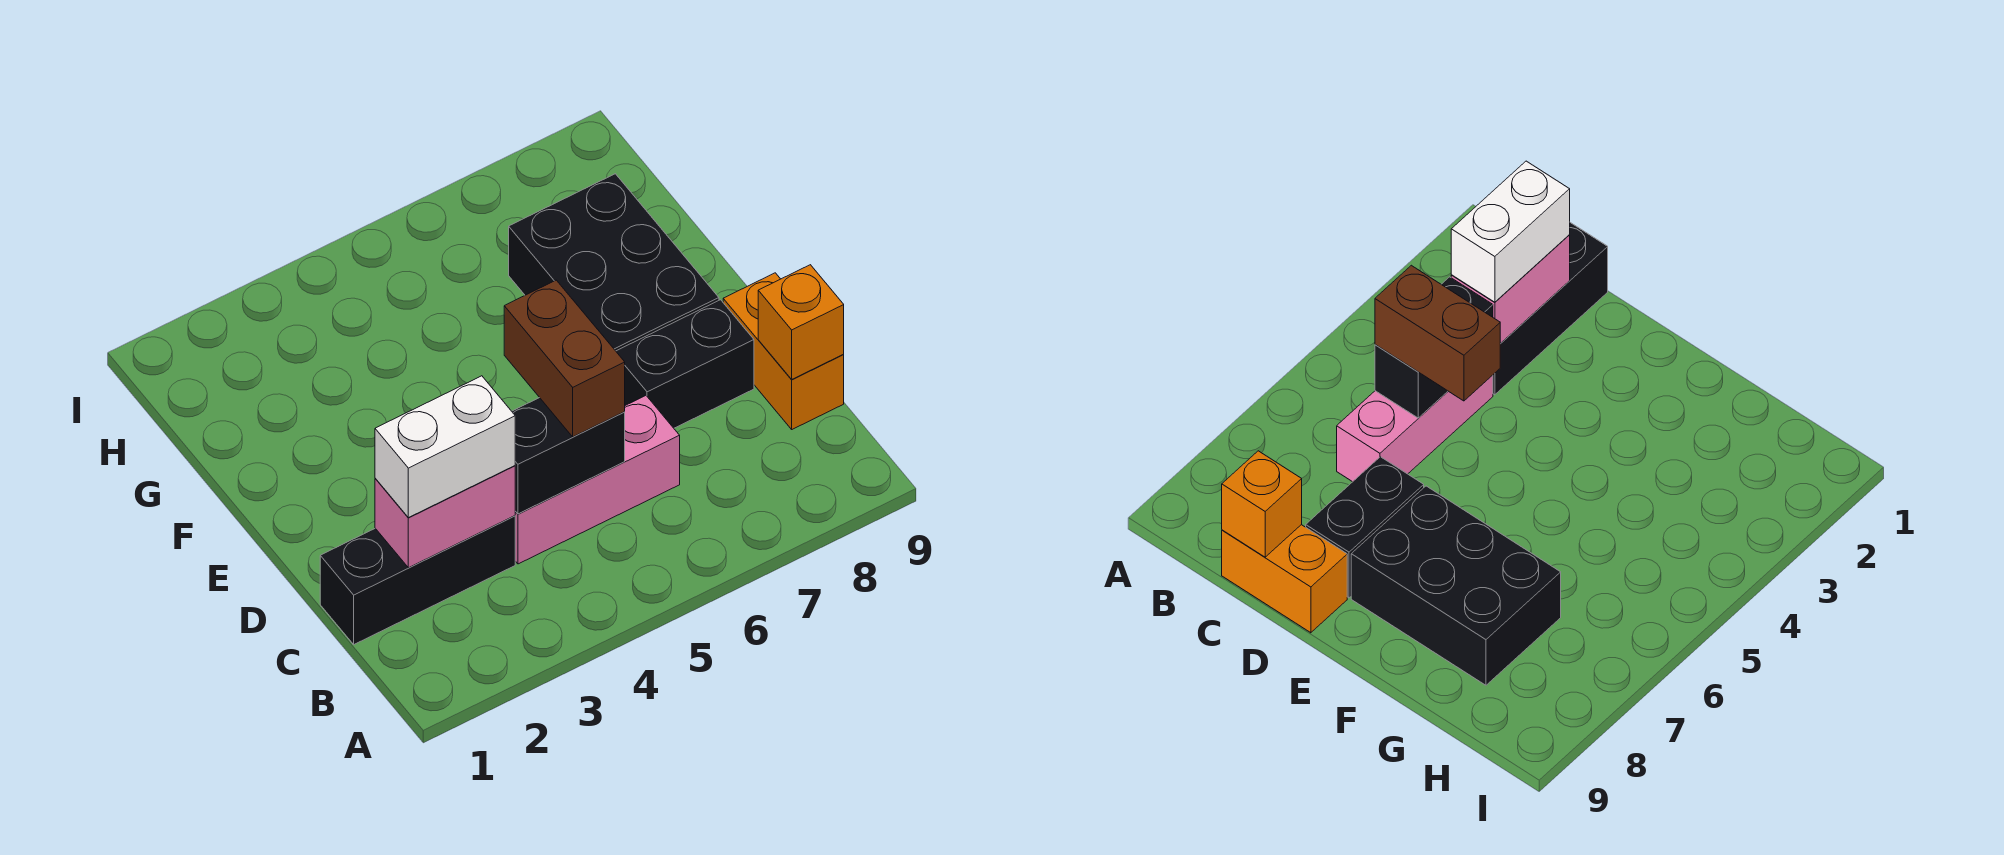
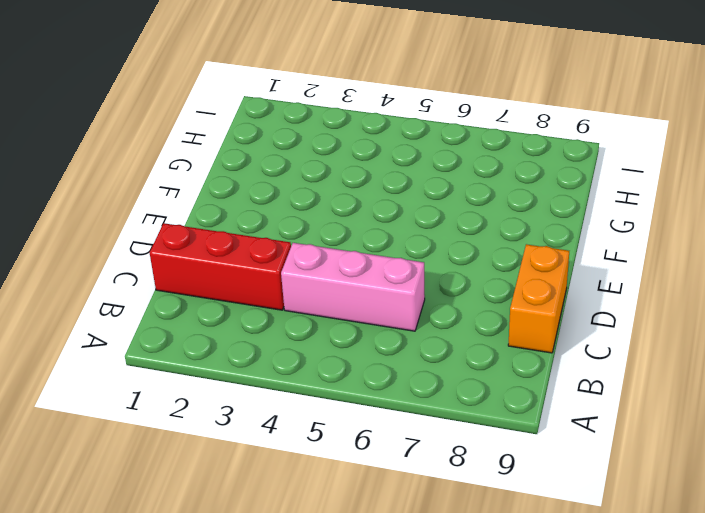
red brick C1:C3 level 1 -> black brick C1:C3 level 1
none -> black brick D7:D8 level 1
none -> black brick E7:G8 level 1

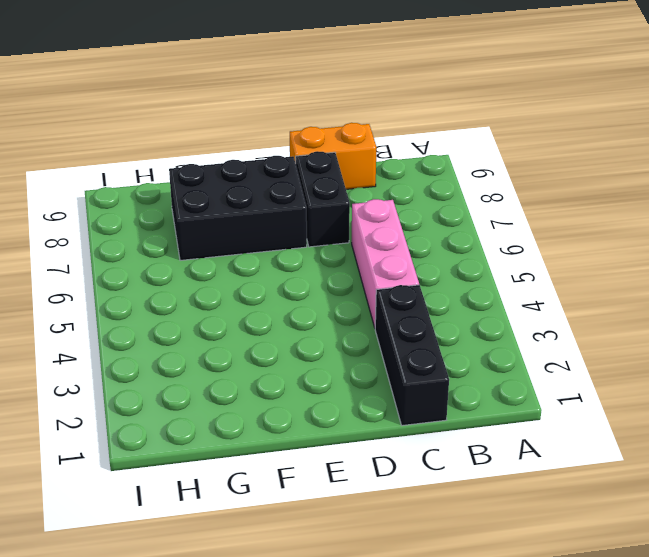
none -> pink brick C2:C3 level 2
none -> black brick C4:C5 level 2

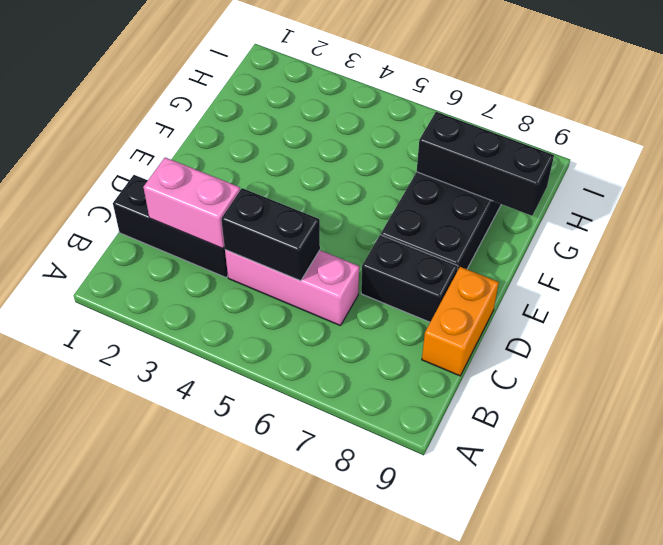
black brick G7:G9 level 2 -> none
none -> orange brick C9 level 2
none -> white brick C2:C3 level 3

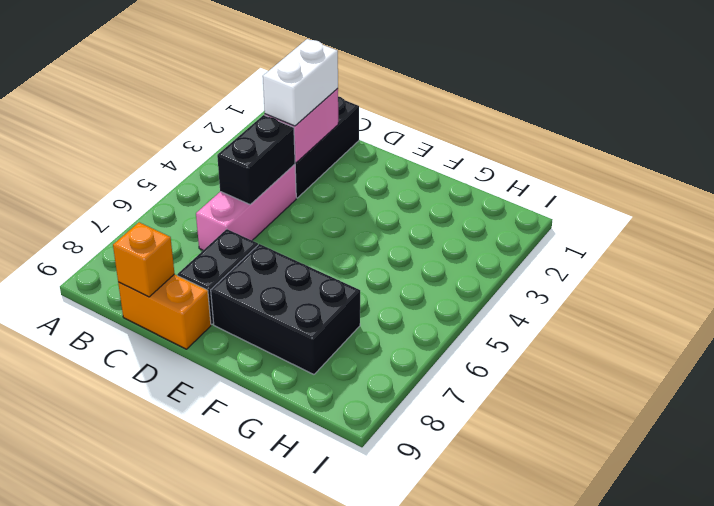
none -> brown brick C5:D5 level 3

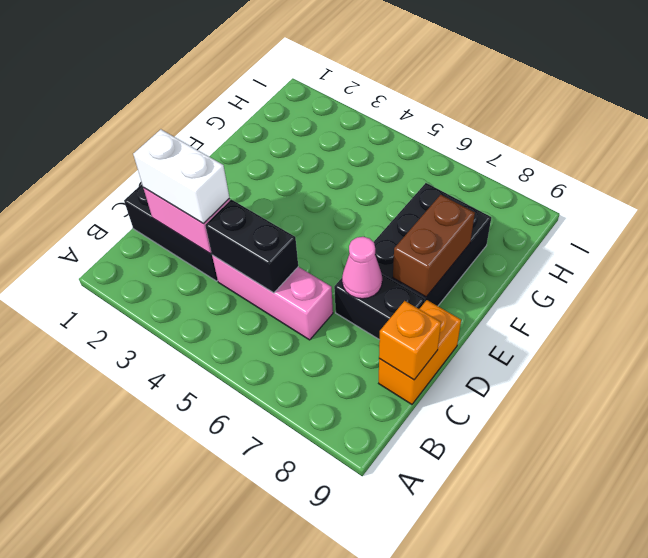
pink cone D7 level 2 -> none
brown brick E8:F8 level 2 -> brown brick C5:D5 level 3

